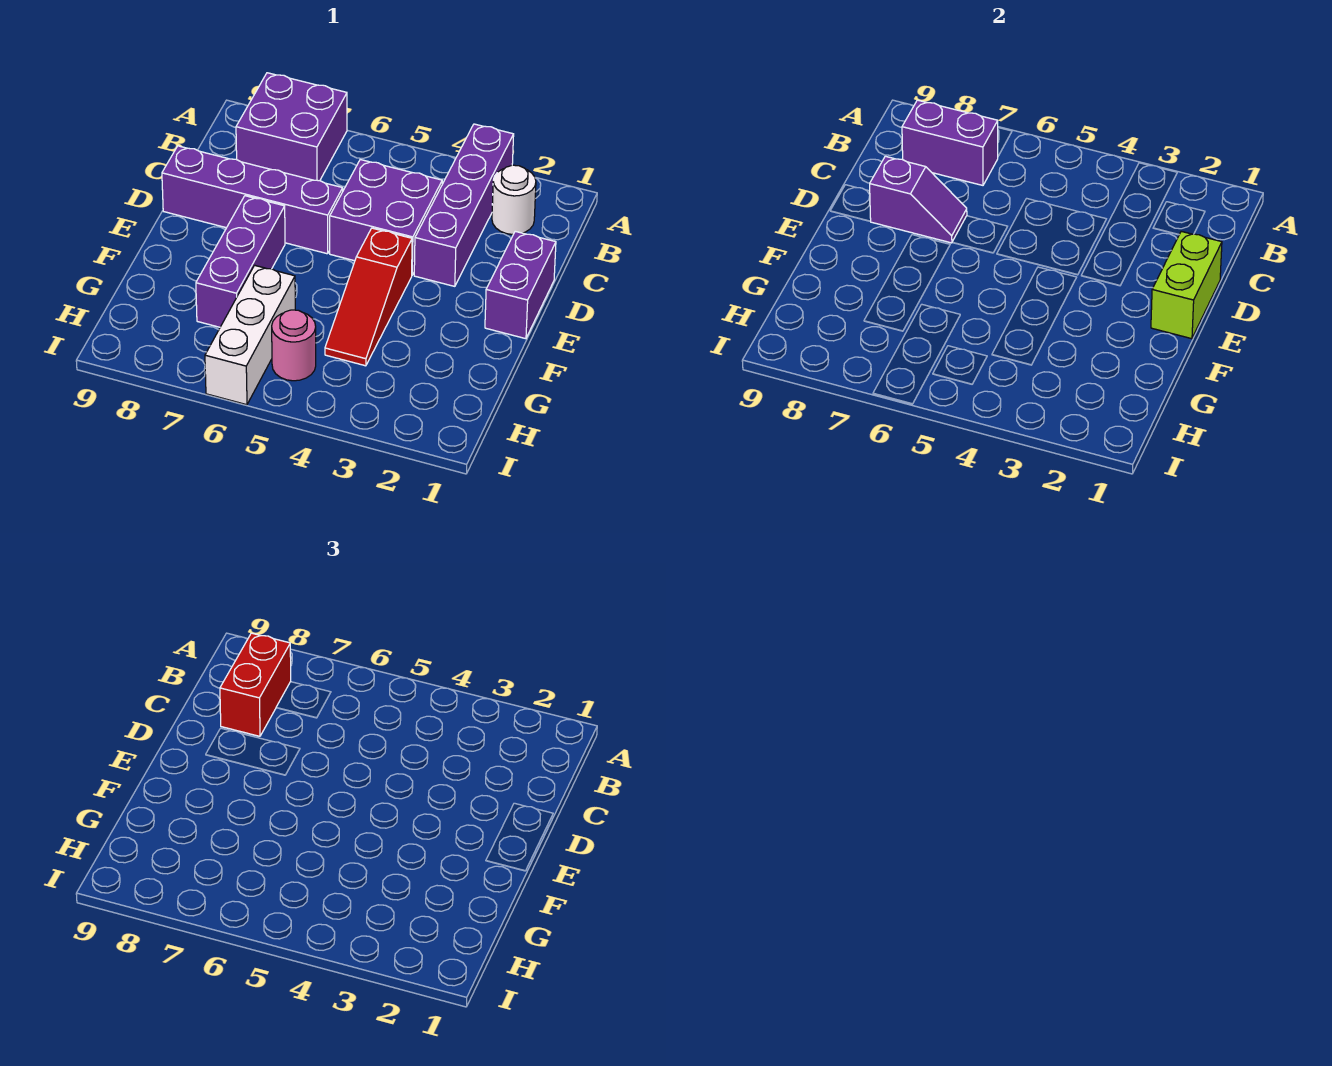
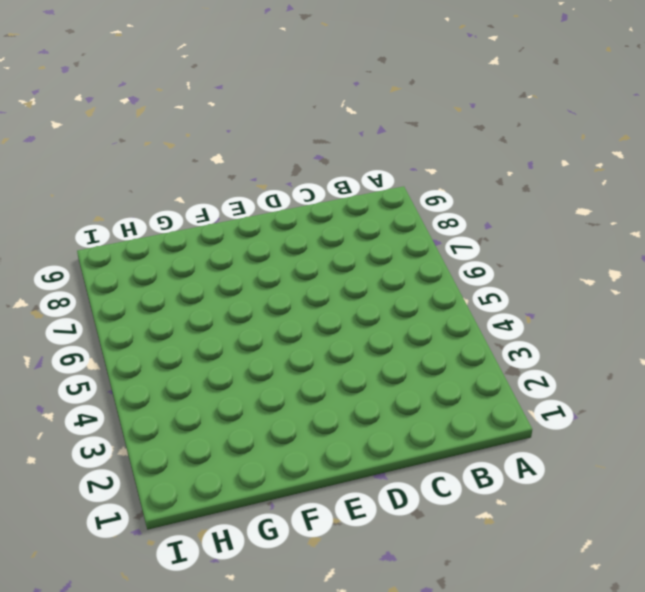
none -> purple brick A3:D3 level 1
none -> purple brick A7:B8 level 1
none -> white round brick B2 level 1

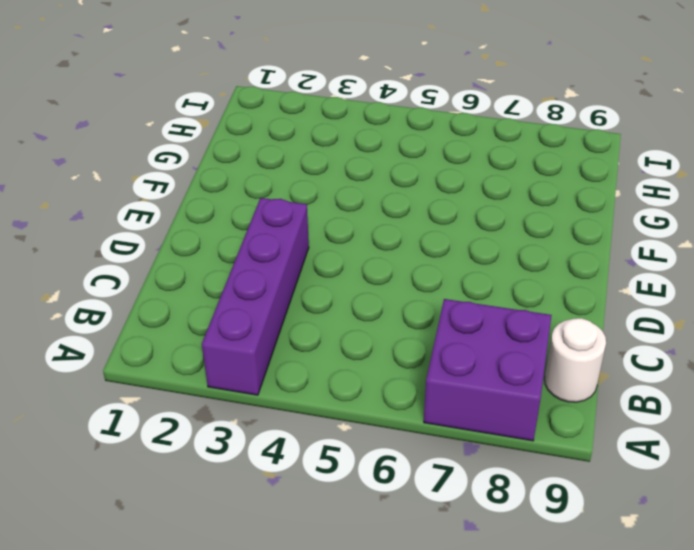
white round brick B9 level 1 -> white round brick B2 level 1
none -> purple brick C4:D5 level 1
none -> purple brick D1:E1 level 1
none -> purple brick D6:D9 level 1

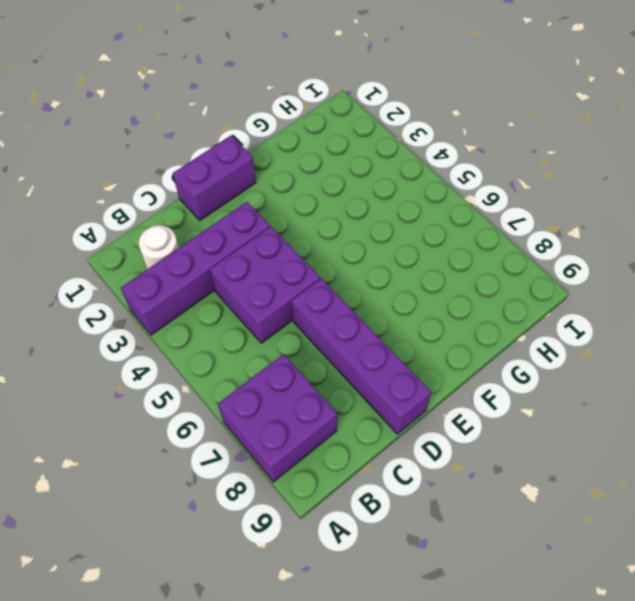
none -> red slope E4:G4 level 1 top E
none -> purple brick E7:G7 level 1
none -> white brick G6:I6 level 1

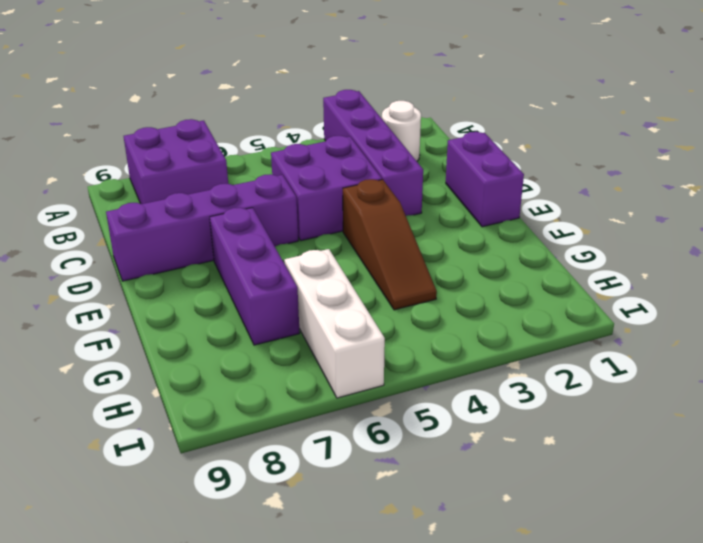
brown slope E4:G4 level 1 top E -> red slope E4:G4 level 1 top E
none -> pink round brick H5 level 1
none -> purple brick B7:B8 level 2
none -> lime brick D1:E1 level 2

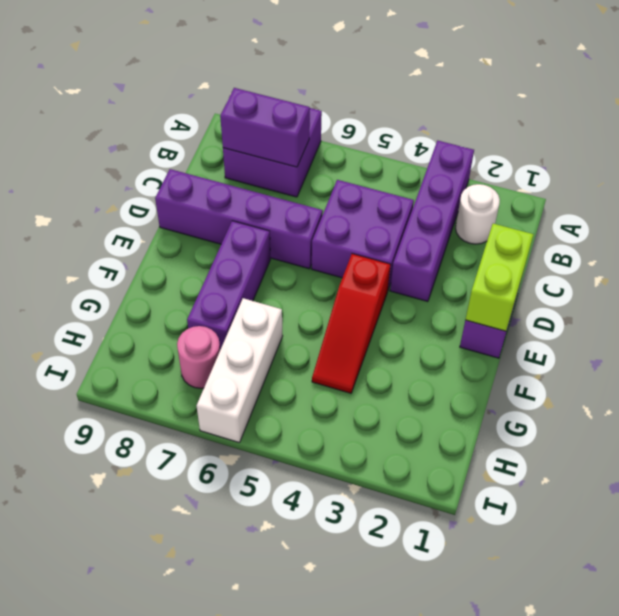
pink round brick H7 level 1 -> pink round brick H5 level 1
none -> purple slope D7:D8 level 2 top 8
none -> red brick B8:C8 level 3

